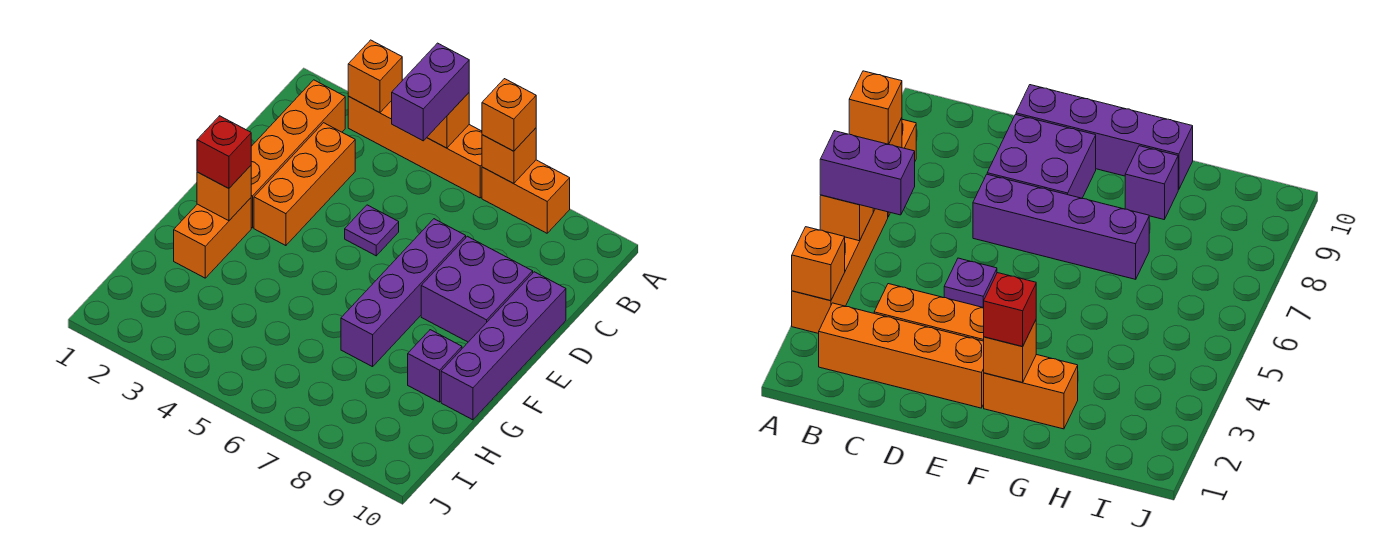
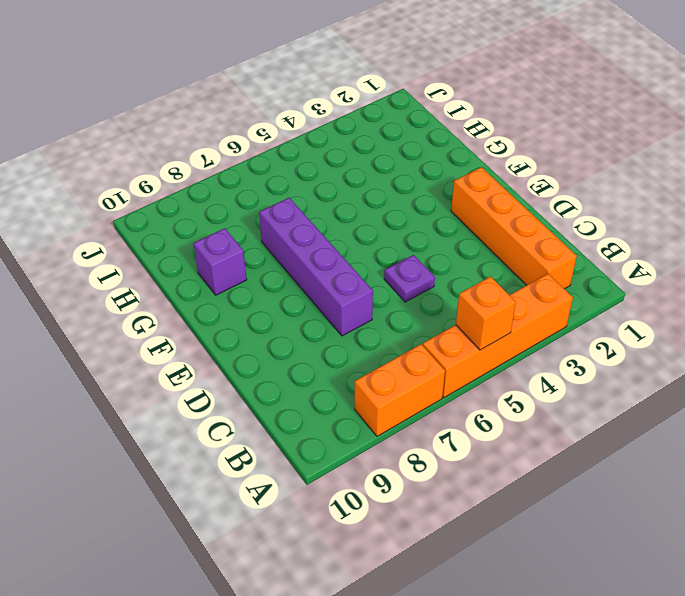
none -> orange brick C3:E3 level 1
none -> purple brick D8:E9 level 1
none -> purple brick D10:G10 level 1

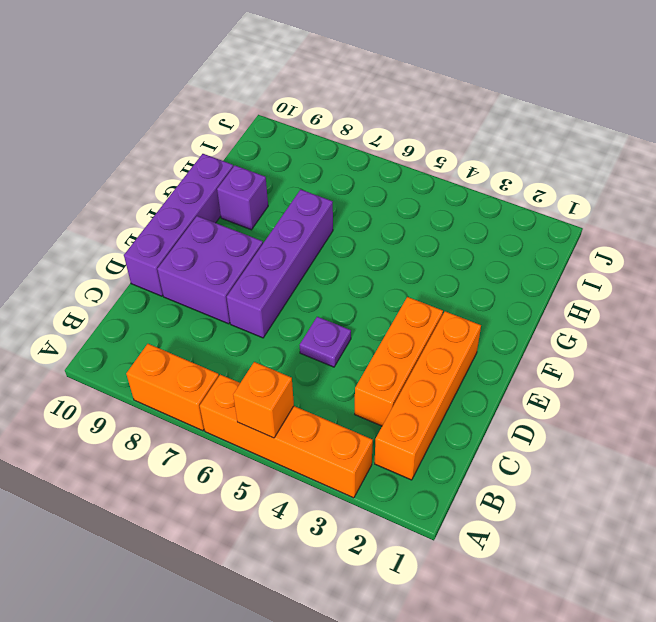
none -> orange brick F2:G2 level 1
none -> orange brick A3 level 2
none -> orange brick A7 level 2

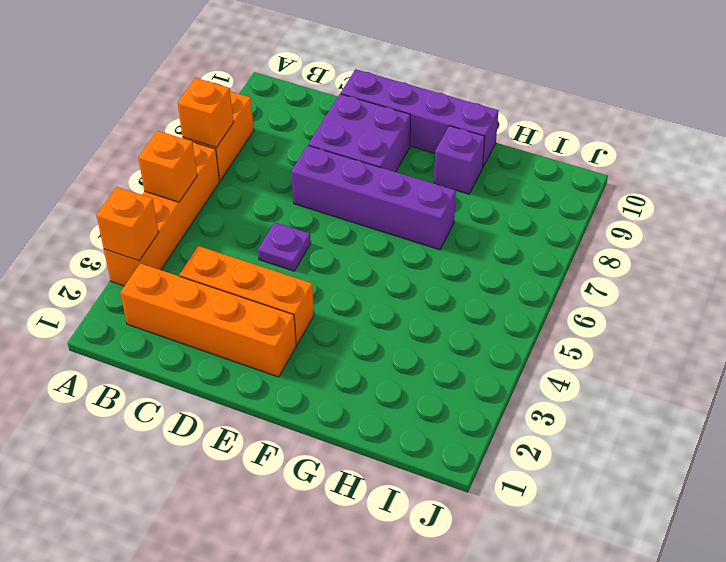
none -> orange brick F2:G2 level 1
none -> orange brick F2 level 2
none -> purple brick A5:B5 level 3

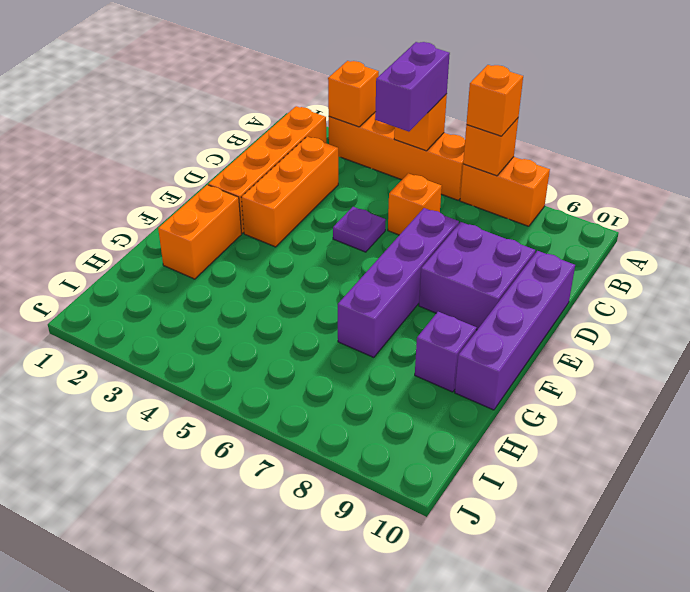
orange brick C6 level 1 -> orange brick F2 level 2
none -> red brick F2 level 3

